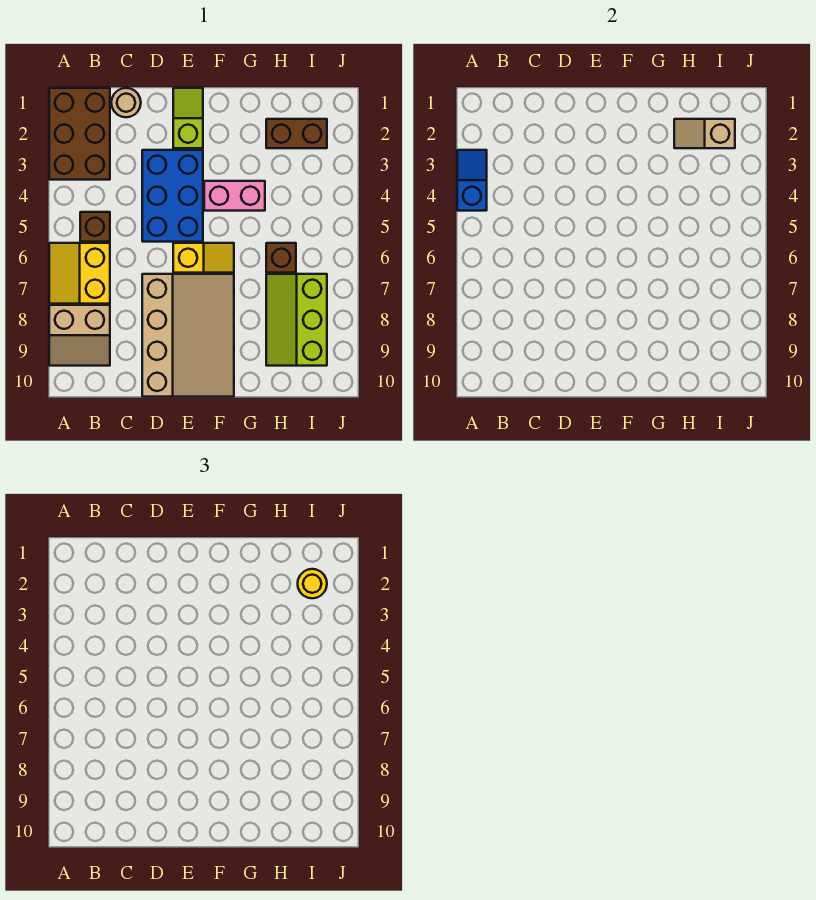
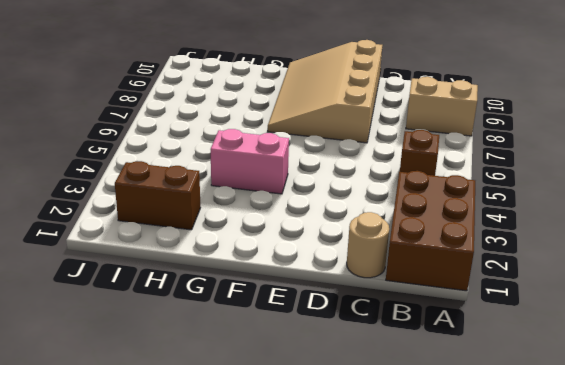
none -> yellow slope A6:B7 level 1 top B
none -> blue brick D3:E5 level 1
none -> lime slope E1:E2 level 1 top 2

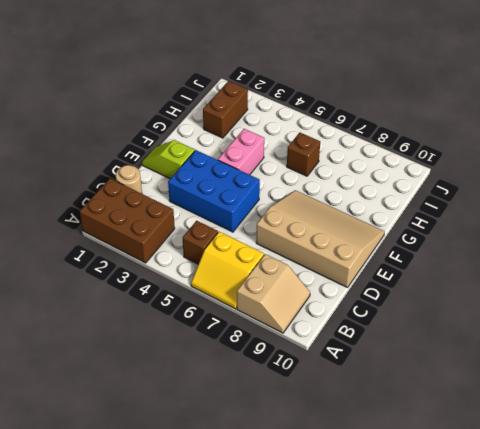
none -> yellow slope E6:F6 level 1 top E
none -> lime slope H7:I9 level 1 top I
none -> blue slope A3:A4 level 2 top 4

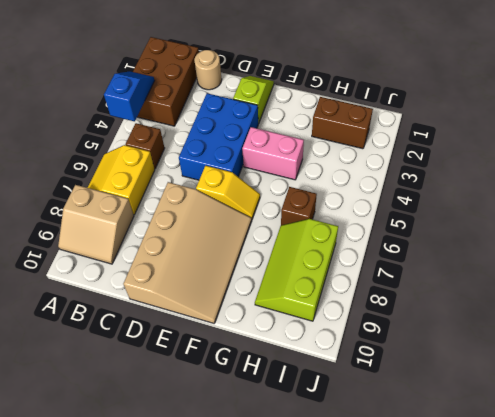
none -> tan slope H2:I2 level 2 top I
none -> yellow round brick I2 level 3

